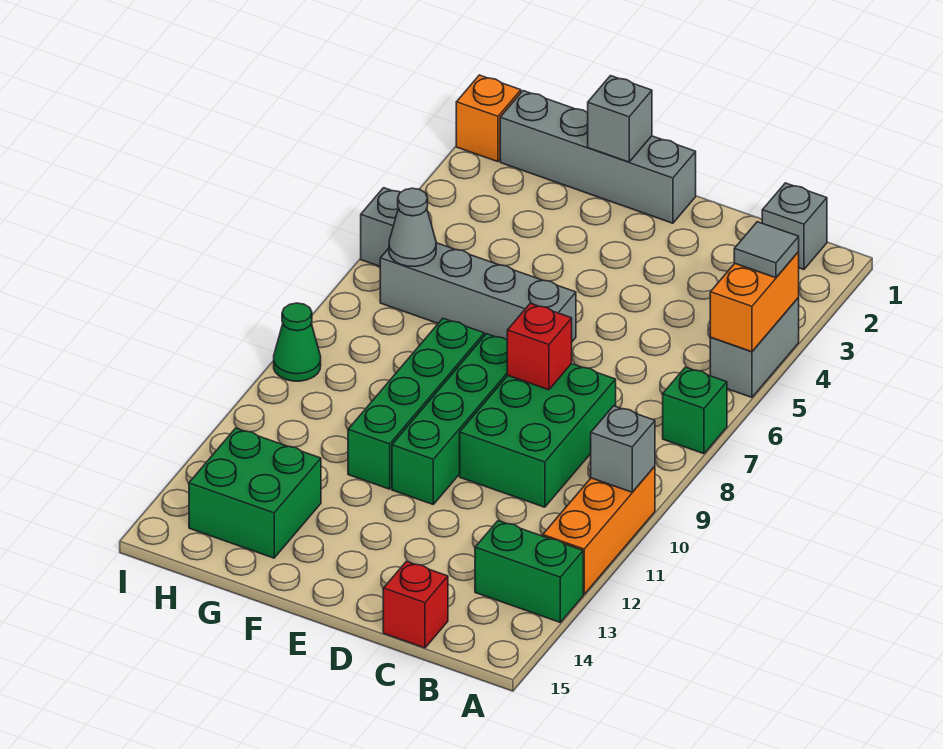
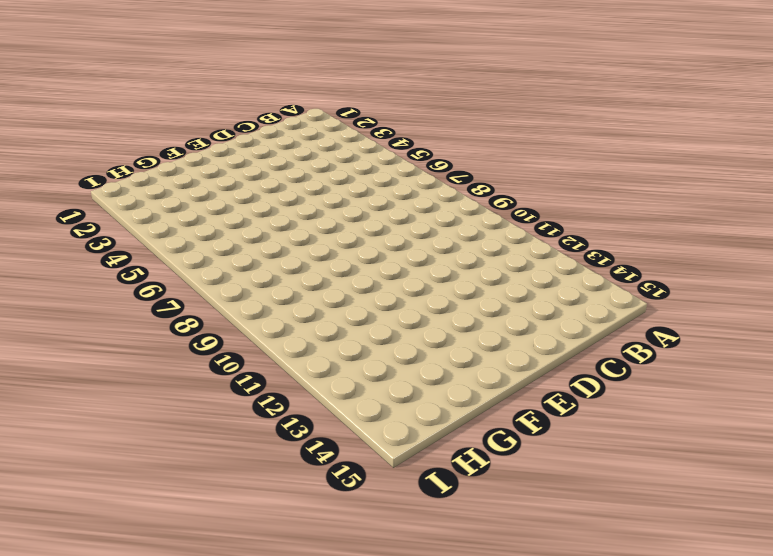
none -> grey brick A4:A5 level 1
none -> green brick A7 level 1
none -> orange brick A10:A12 level 1

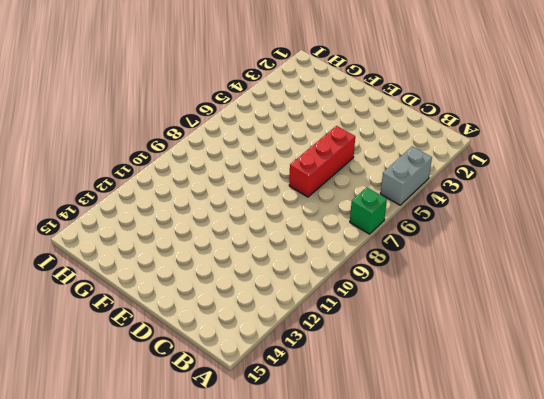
red brick D5:D7 level 1 -> none
none -> orange brick A10:A12 level 1
none -> green brick A13:B13 level 1
none -> grey brick B1 level 1

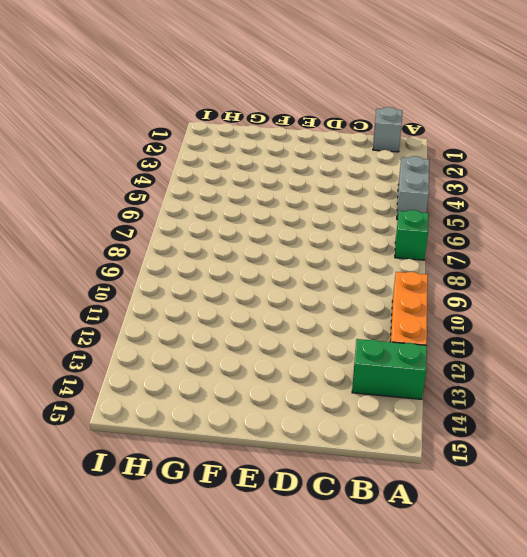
none -> green brick C8:D10 level 1
none -> red brick C15 level 1
none -> grey brick E1:H1 level 1

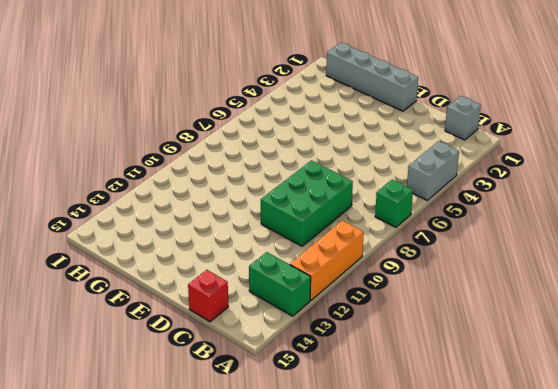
none -> grey brick E6:H6 level 1
none -> green brick E8:E11 level 1
none -> green brick F8:F11 level 1

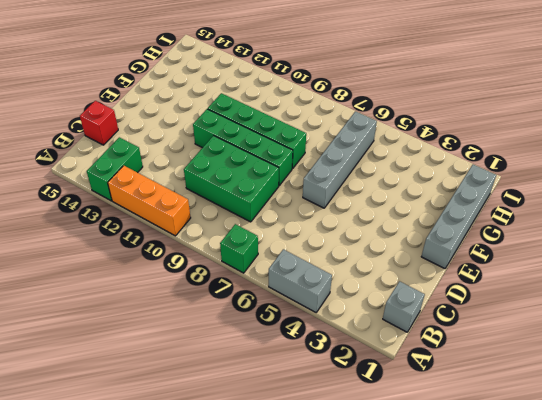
none -> green brick G13:H14 level 1
none -> orange brick I1 level 1
none -> grey brick I5 level 1

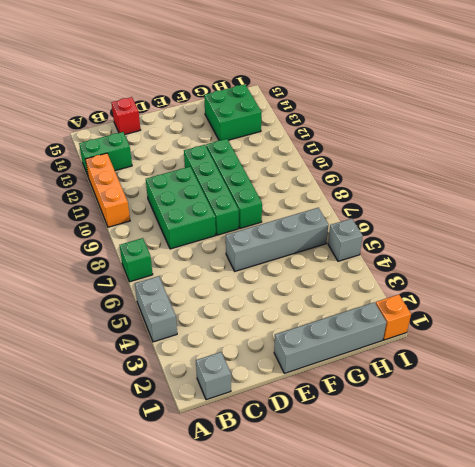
none -> green cone I9 level 1
none -> orange brick A4:A5 level 2
none -> grey brick A10 level 2

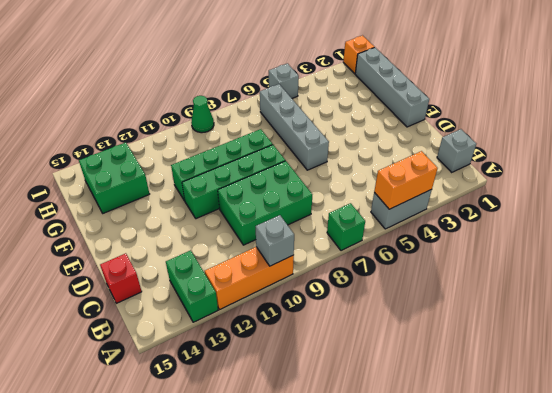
none -> red brick D8 level 2
none -> grey brick F1 level 2
none -> grey cone H6 level 2

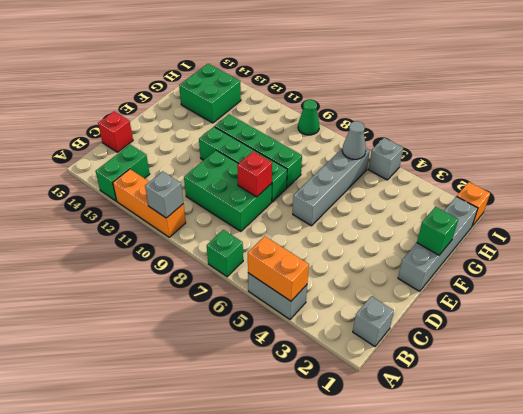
green brick F1 level 2 -> grey brick F1 level 2
none -> grey tile A4 level 3

